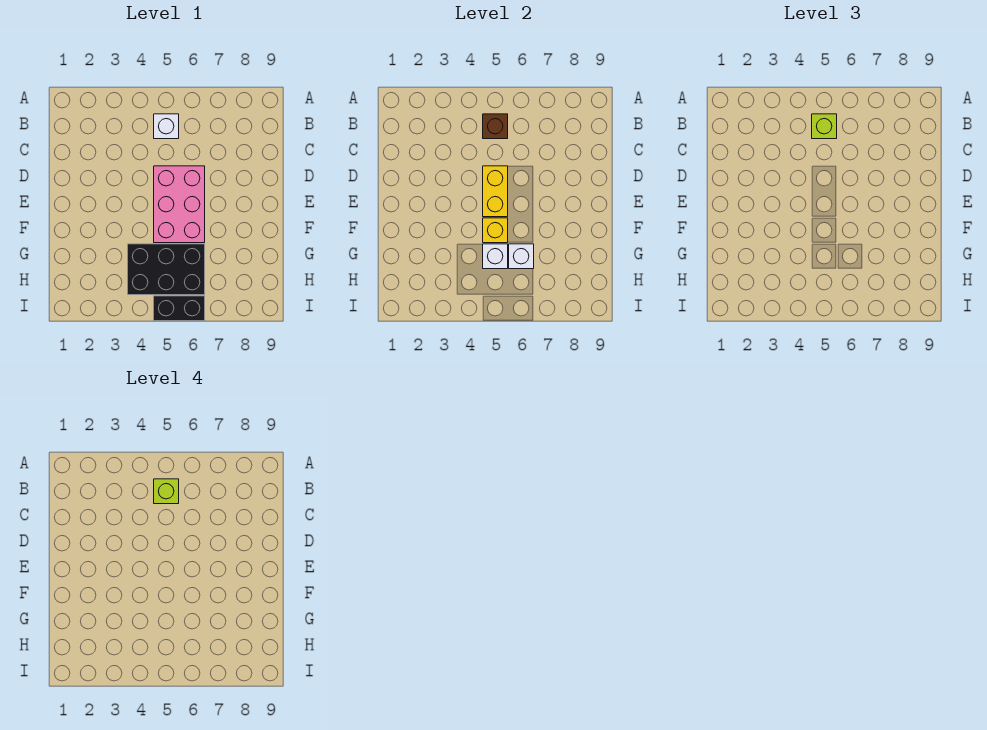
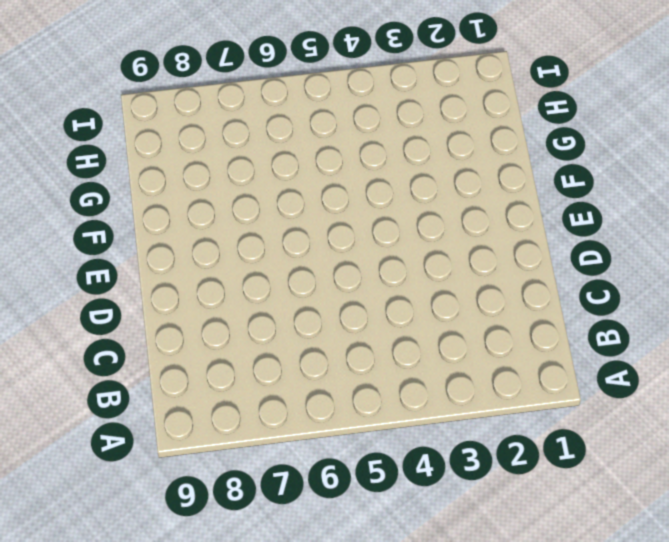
none -> white brick B5 level 1
none -> pink brick D5:F6 level 1

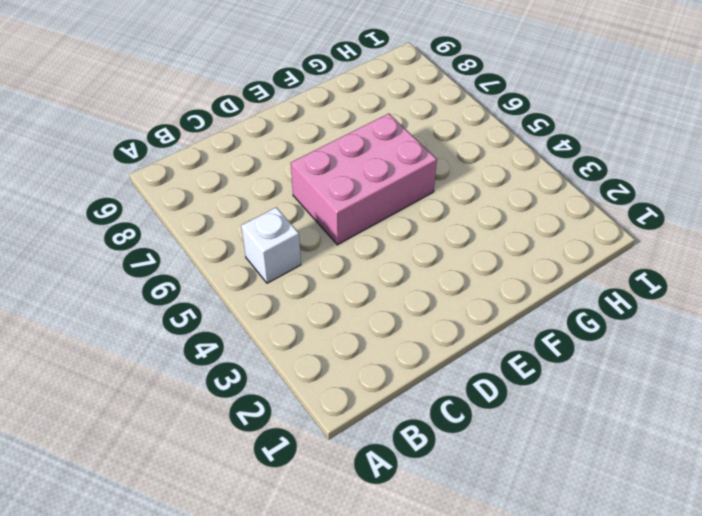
none -> black brick G4:H6 level 1
none -> black brick I5:I6 level 1

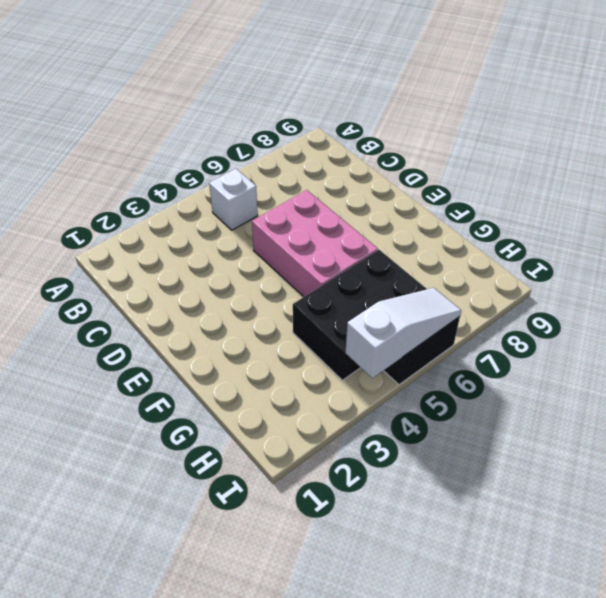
white slope I4:I6 level 2 top 4 -> none
none -> brown brick B5 level 2
none -> yellow brick D5:E5 level 2

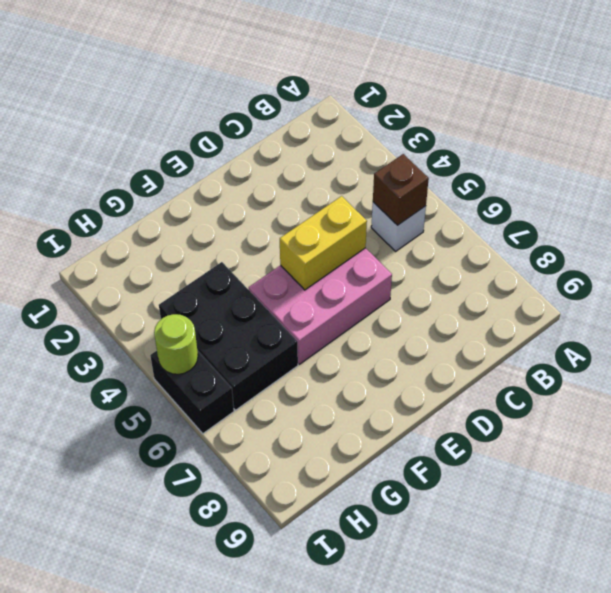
lime round brick I5 level 2 -> none
none -> yellow brick F5 level 2
none -> white brick G5 level 2

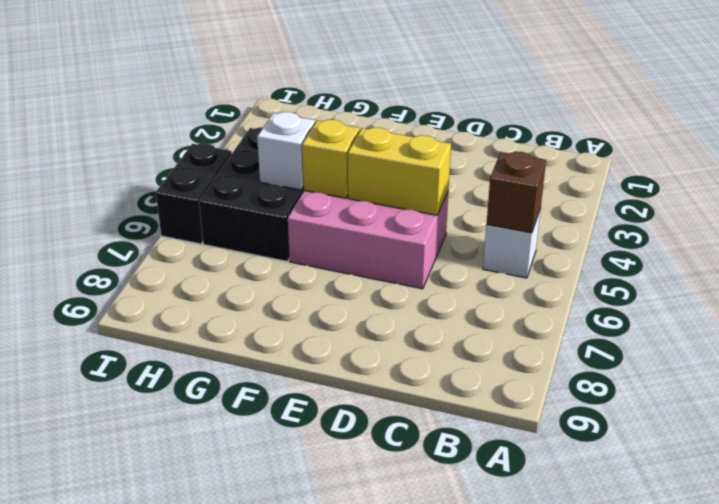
none -> white brick G6 level 2
none -> lime brick B5 level 3

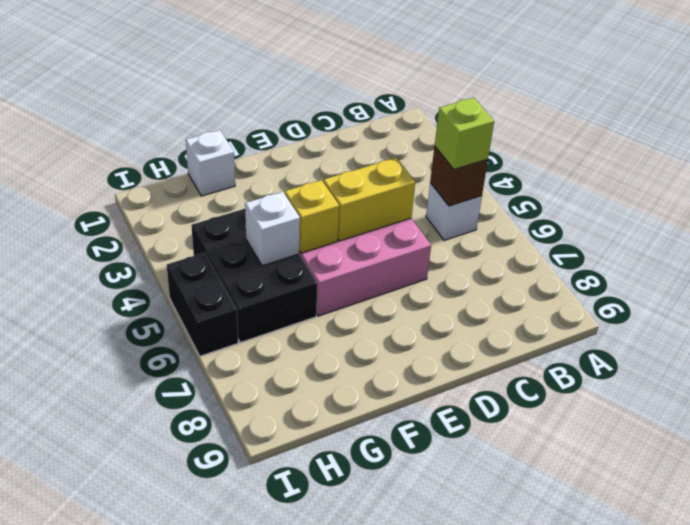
white brick G1 level 1 -> white brick G6 level 2
none -> lime brick B5 level 4

